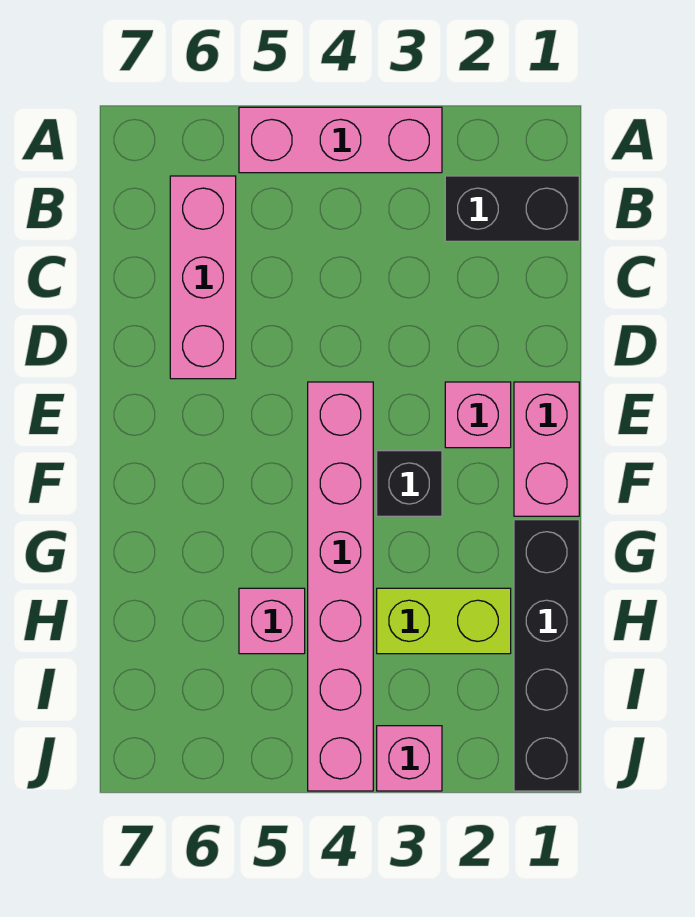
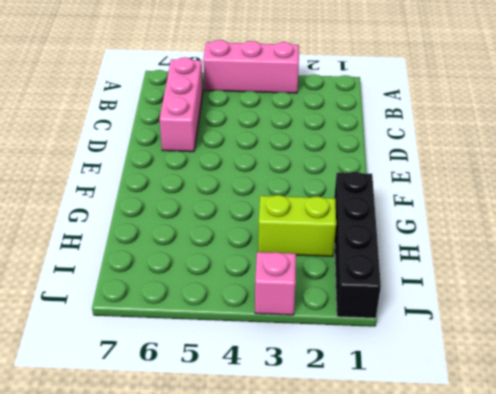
none -> black brick B1:B2 level 1
none -> pink brick E1:F1 level 1

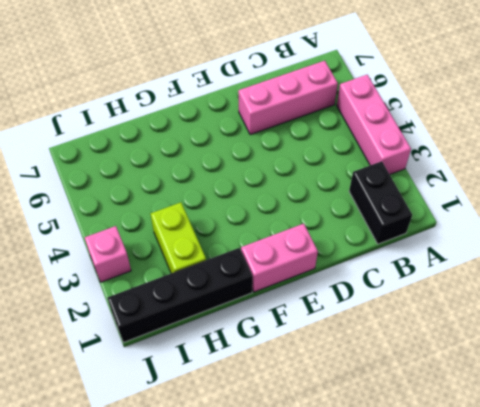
none -> pink brick E2 level 1
none -> pink brick E4:J4 level 1

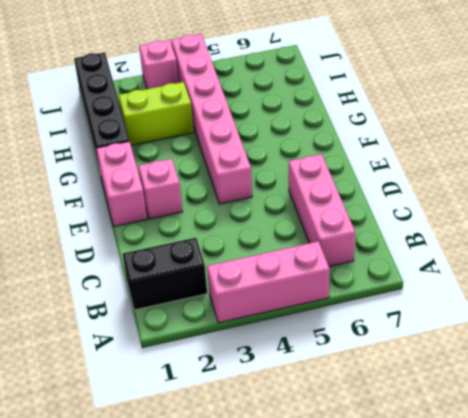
none -> black brick F3 level 1
none -> pink brick H5 level 1

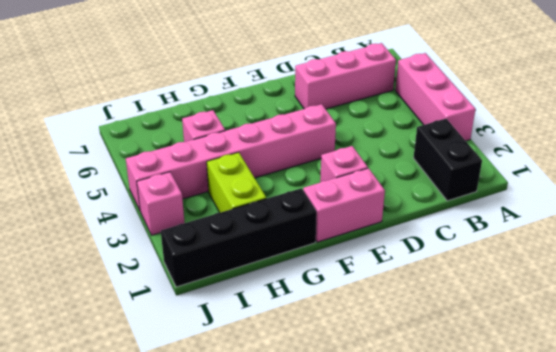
none -> black brick F3 level 1

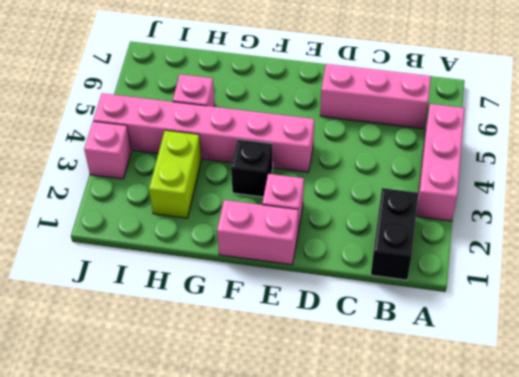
none -> black brick G1:J1 level 1

